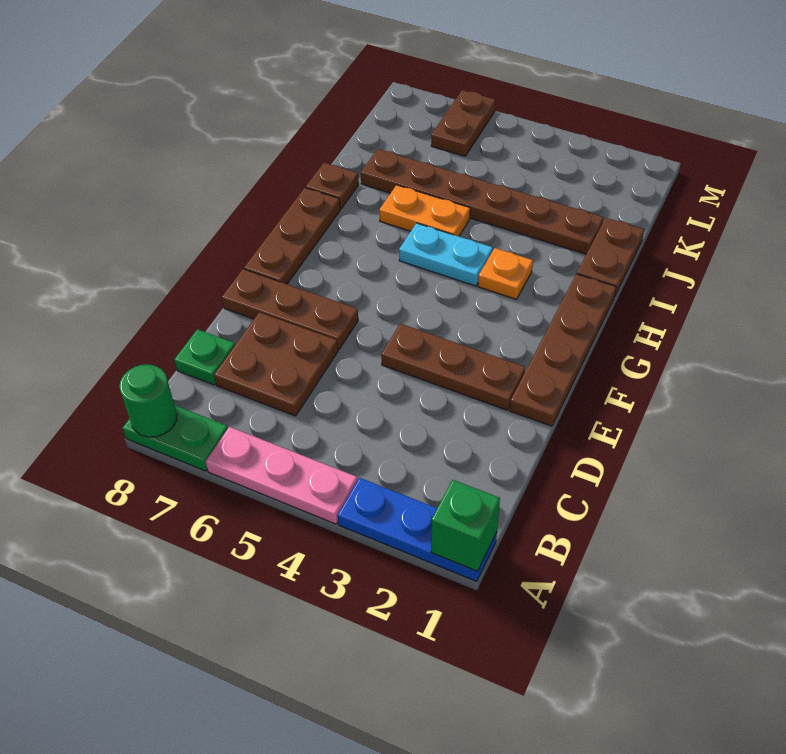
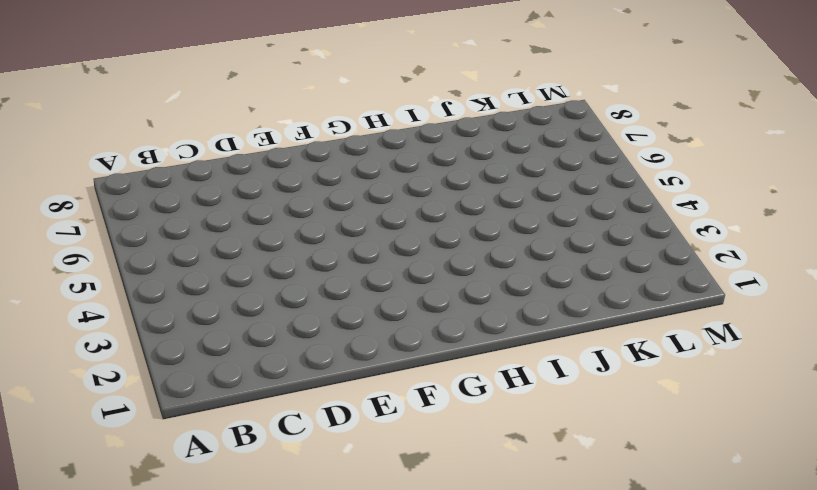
none -> blue plate A1:A3 level 1
none -> pink plate A4:A6 level 1
none -> green plate A7:A8 level 1

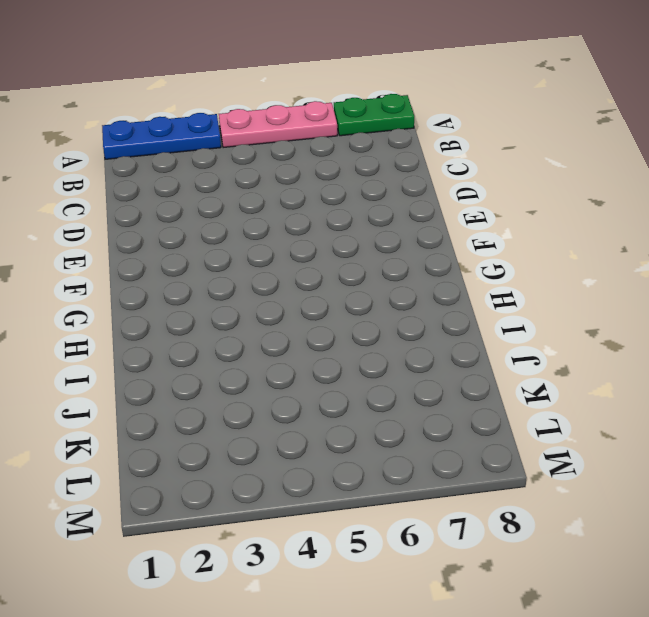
none -> brown plate C6:D7 level 1
none -> green plate C8 level 1
none -> brown plate E1:H1 level 1

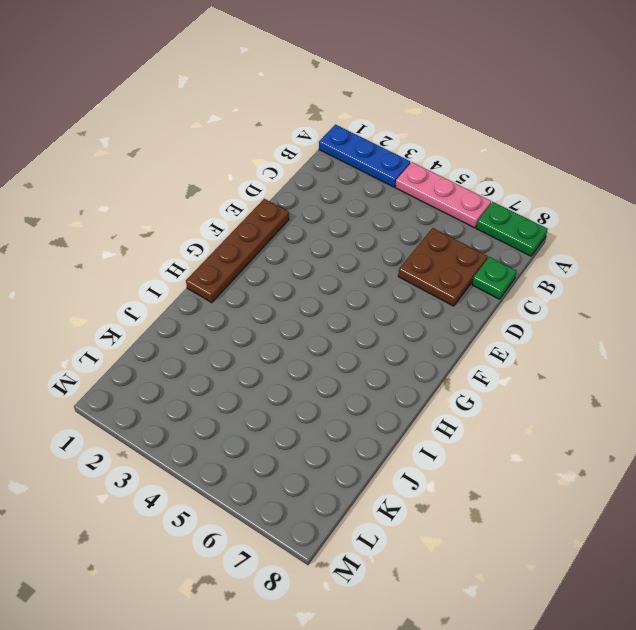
none -> brown plate E2:E4 level 1
none -> brown plate E6:E8 level 1
none -> brown plate F8:H8 level 1

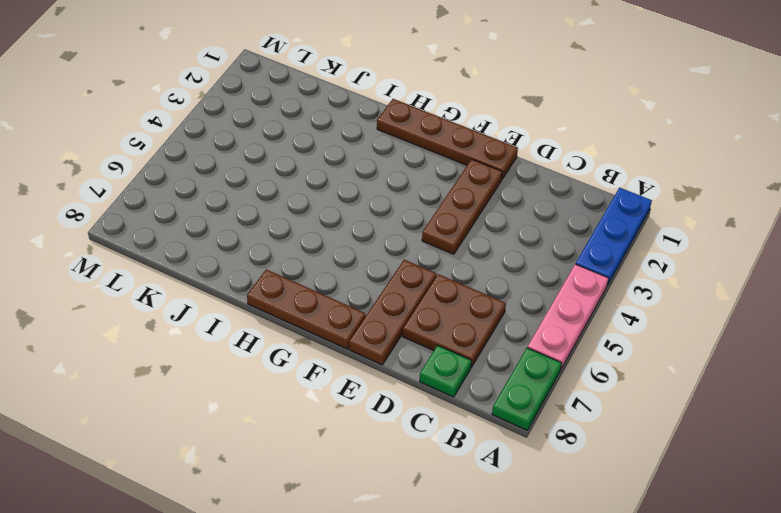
none -> orange plate H3 level 1
none -> cyan plate H4:H5 level 1
none -> brown plate I1:J1 level 1

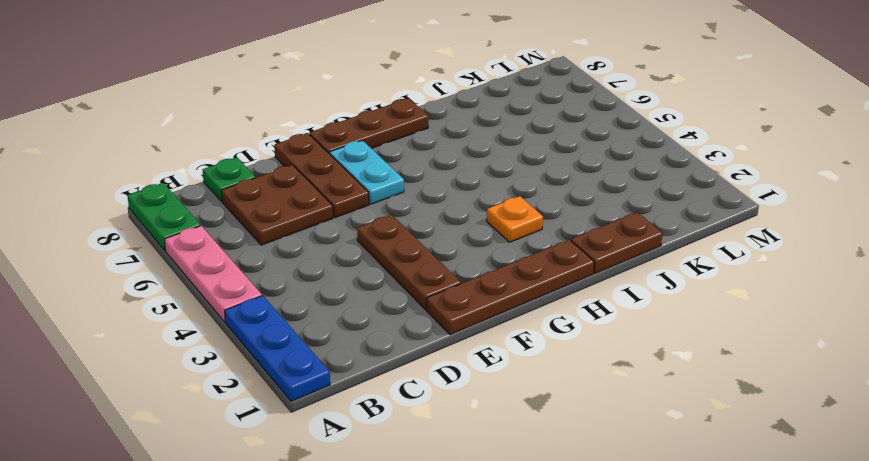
cyan plate F6:F7 level 1 -> cyan plate H4:H5 level 1
none -> orange plate I5:I6 level 1
none -> brown plate I8 level 1
none -> brown plate J2:J7 level 1

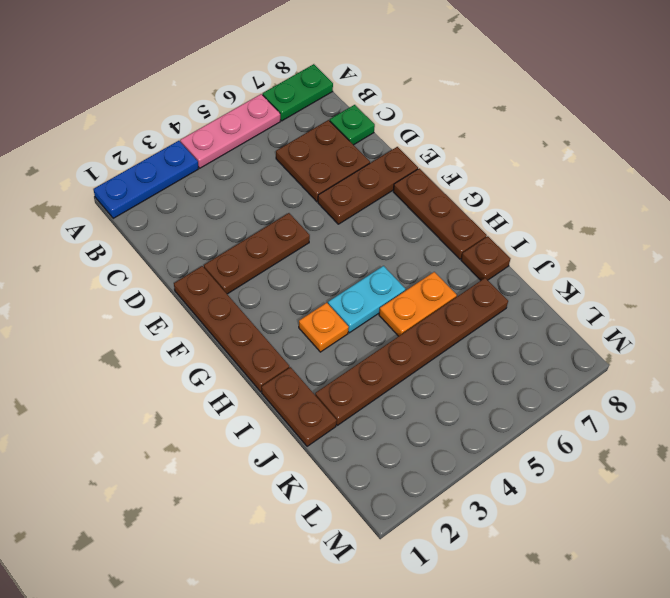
none -> brown plate L6:M6 level 1
none -> green brick A1 level 2
none -> green round brick A8 level 2

